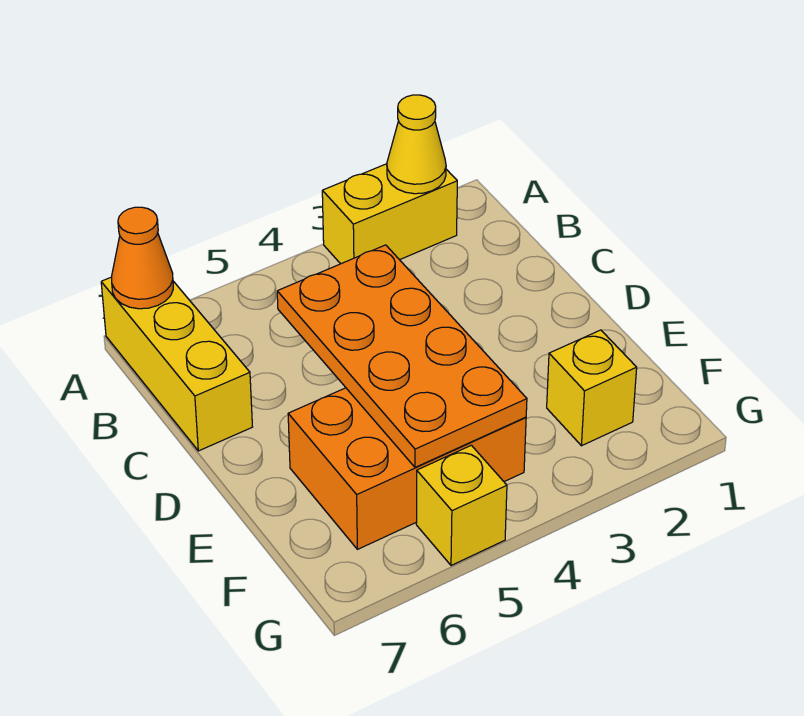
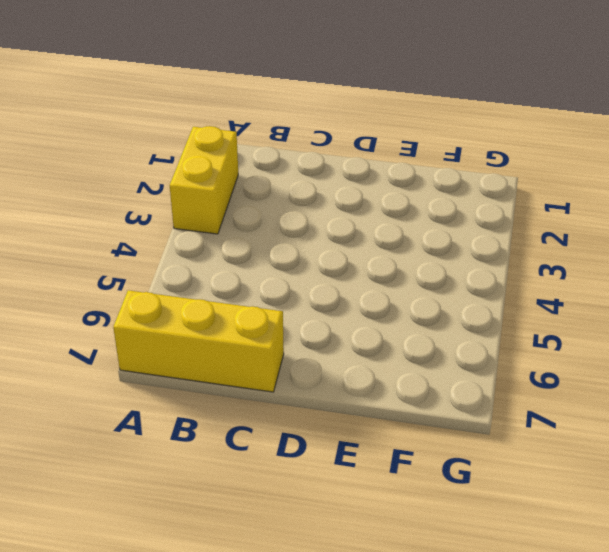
none -> orange brick E4:F6 level 1
none -> yellow brick F2 level 1

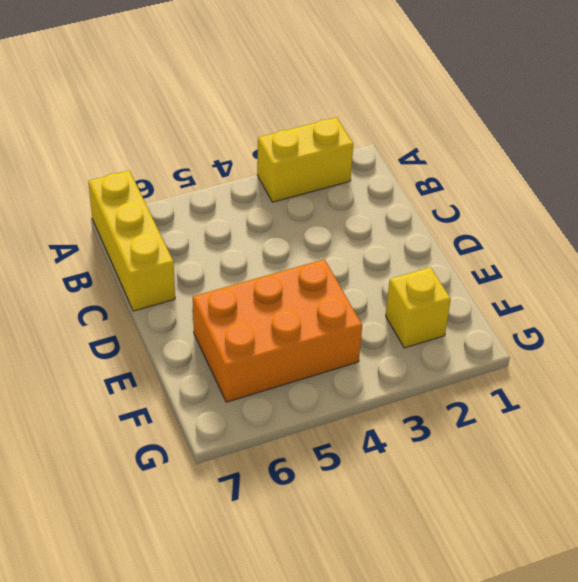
none -> yellow brick G5 level 1
none -> yellow cone A2 level 2

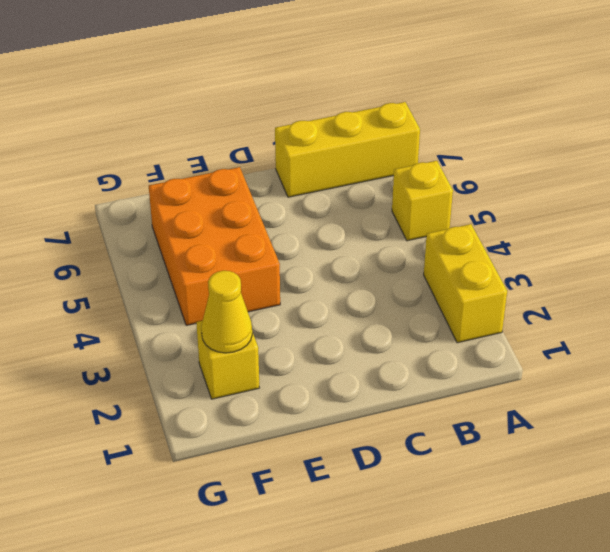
yellow brick A5 level 1 -> yellow brick G5 level 1
yellow cone F2 level 2 -> yellow cone A2 level 2
none -> orange cone A7 level 2
none -> orange plate C4:F5 level 2

